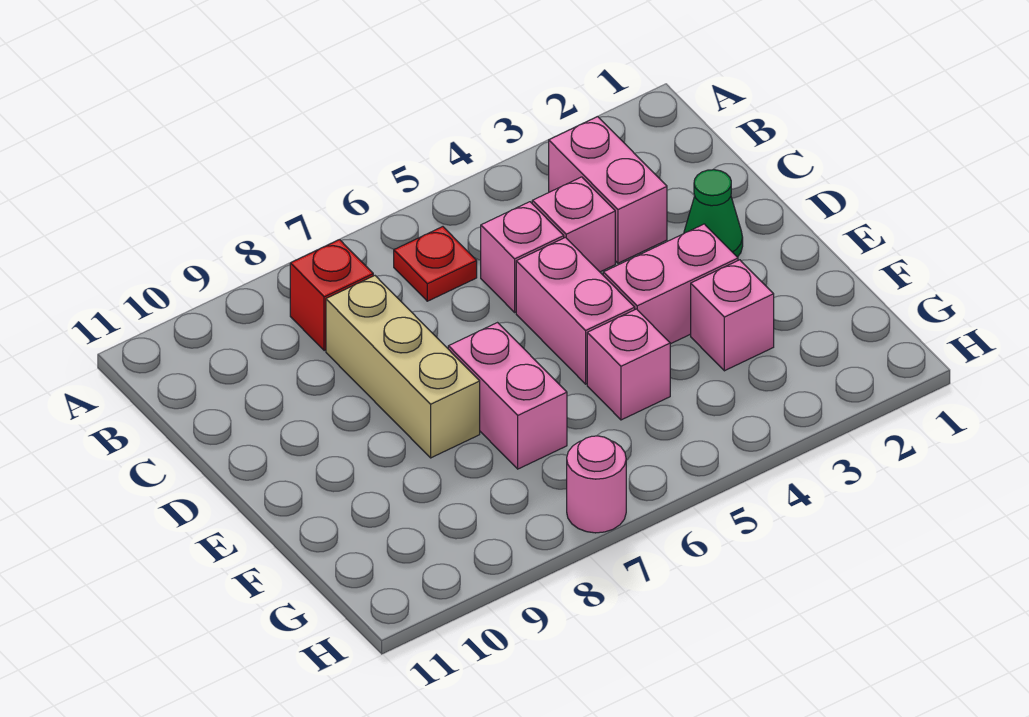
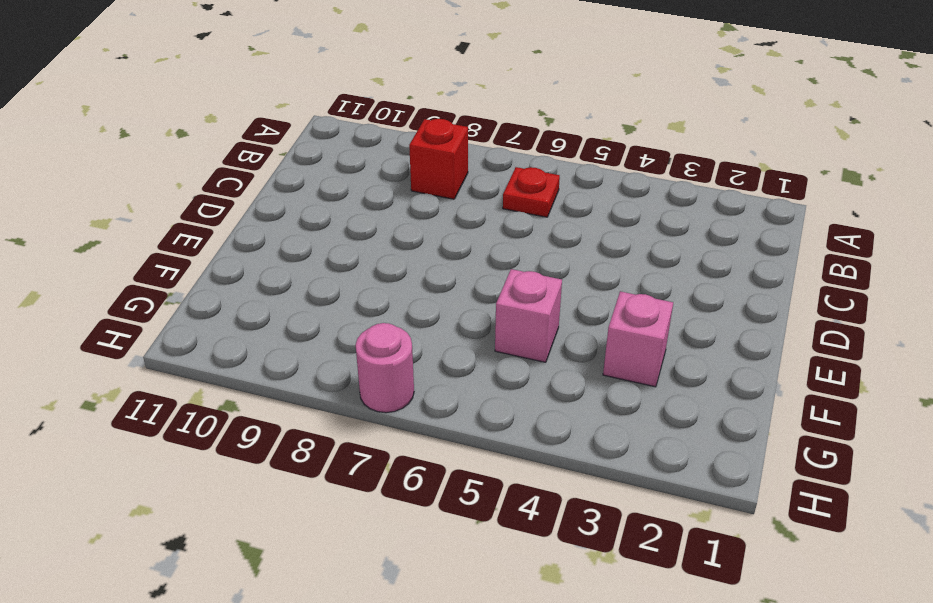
none -> pink brick B3:C3 level 1
none -> pink brick C4 level 1
none -> pink brick C5 level 1

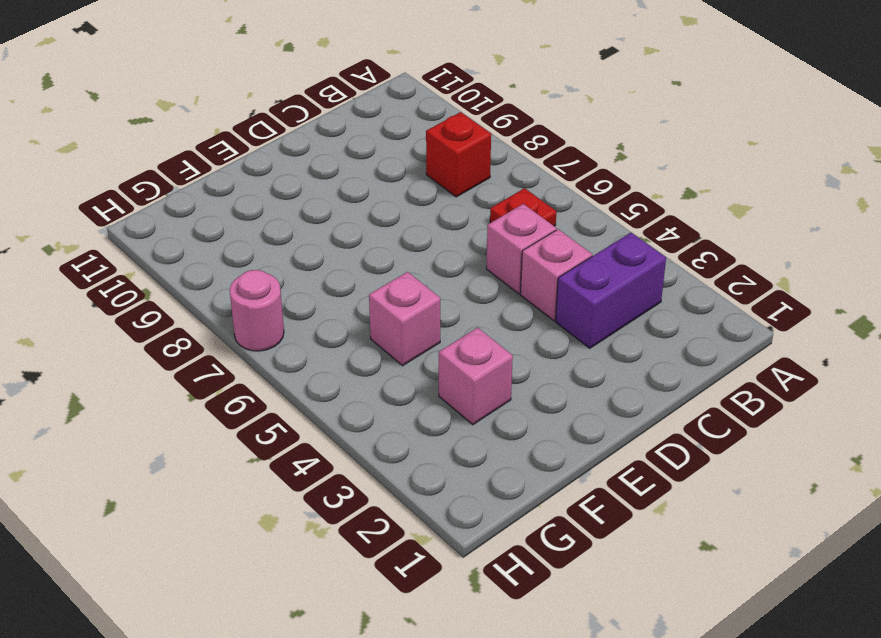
purple brick B3:C3 level 1 -> pink brick B3:C3 level 1
none -> tan brick C8:E8 level 1
none -> green cone D2 level 1
none -> pink brick D5:E5 level 1

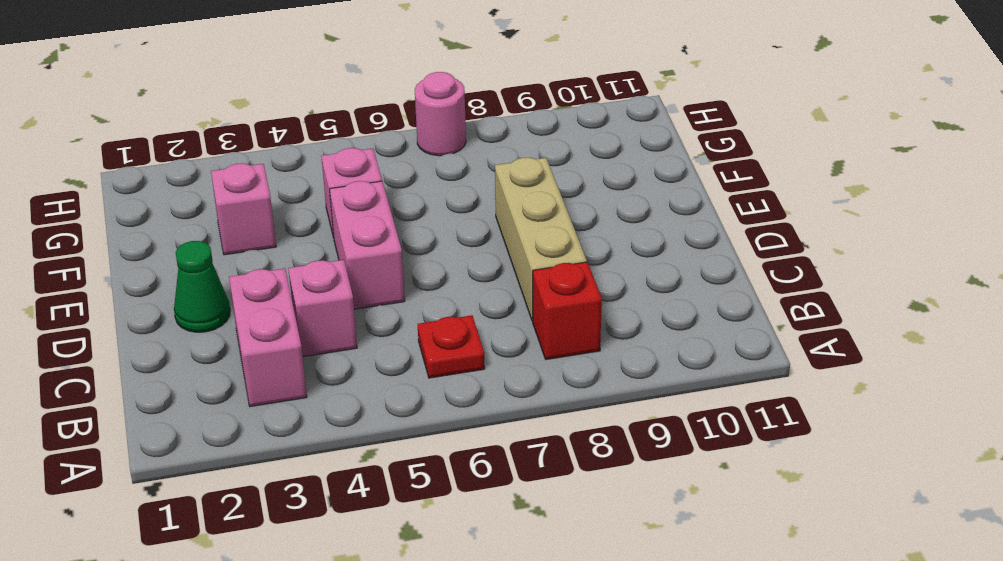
none -> pink brick C5 level 1
none -> pink brick E3:E4 level 1
none -> pink brick E7:F7 level 1

